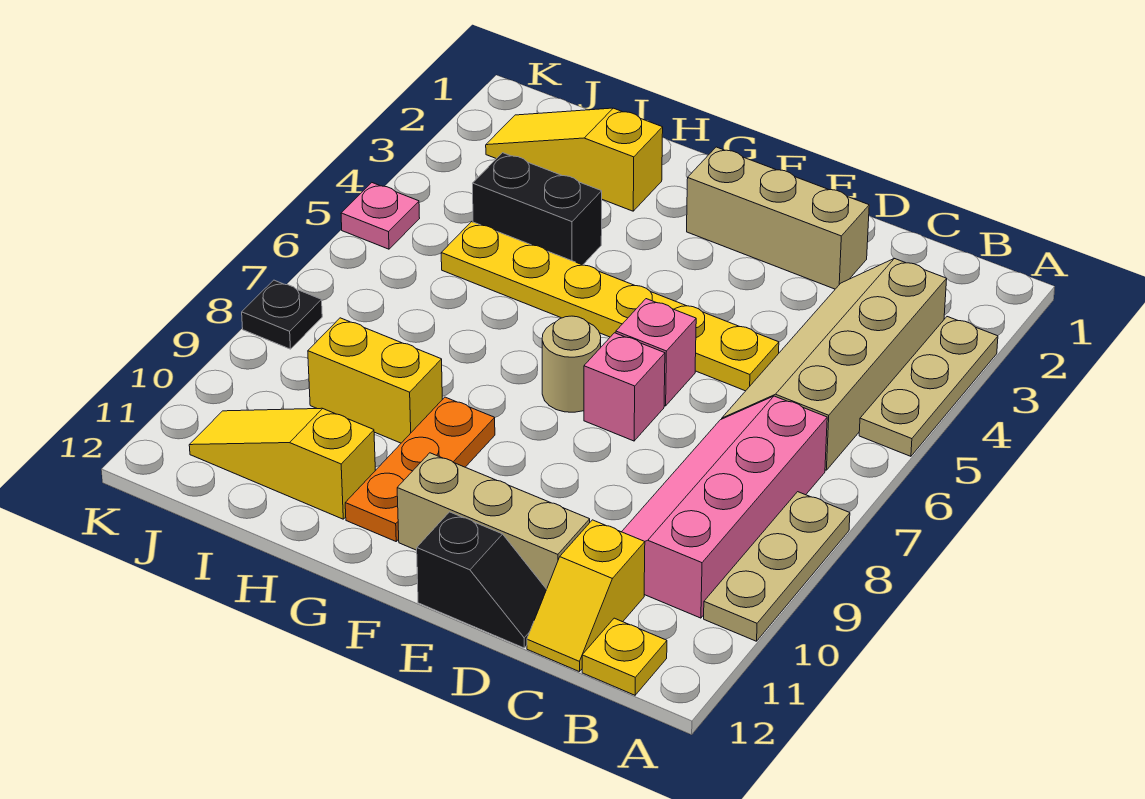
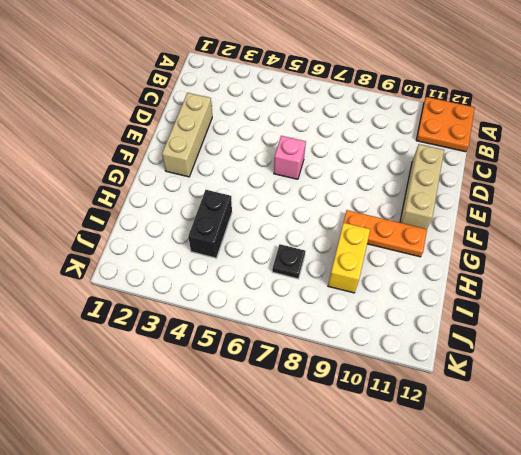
orange plate A11:B12 level 1 -> yellow plate B12 level 1
black plate I7 level 1 -> black plate K8 level 1
none -> tan plate A3:A5 level 1
none -> tan plate A8:A10 level 1
none -> tan slope B3:C6 level 1 top B

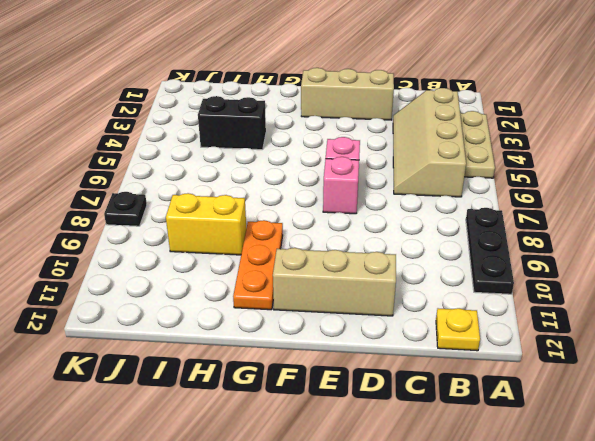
black plate A8:A10 level 1 -> tan plate A8:A10 level 1
none -> pink slope B7:C10 level 1 top B
none -> yellow slope C11:C12 level 1 top 11
none -> yellow plate D5:I5 level 1

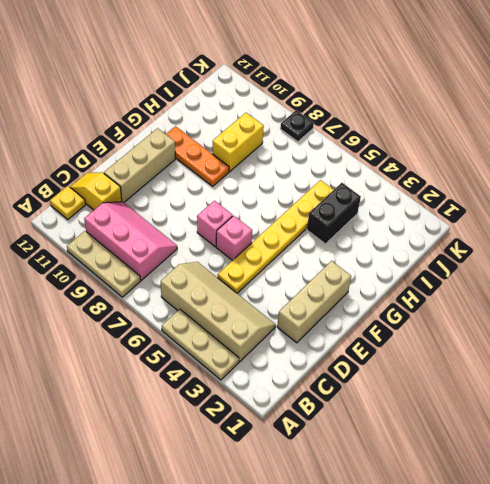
pink slope B8:C10 level 1 top B -> pink slope B7:C10 level 1 top B
none -> black slope D12:E12 level 1 top E
none -> tan round brick F7 level 1
none -> yellow slope H2:J2 level 1 top H

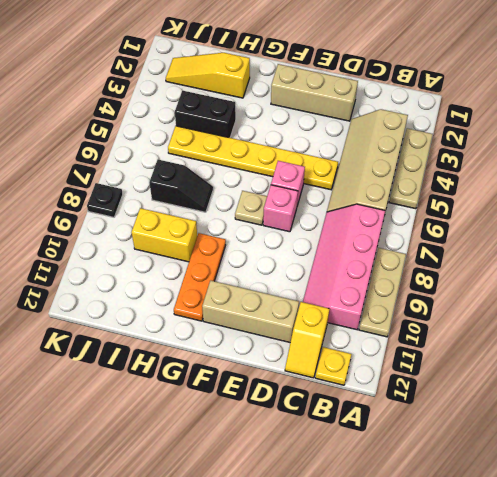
tan plate F7 level 1 -> tan round brick F7 level 1
black slope H7:I7 level 1 top I -> black slope D12:E12 level 1 top E
none -> yellow slope H11:J11 level 1 top H
none -> pink plate K5 level 1

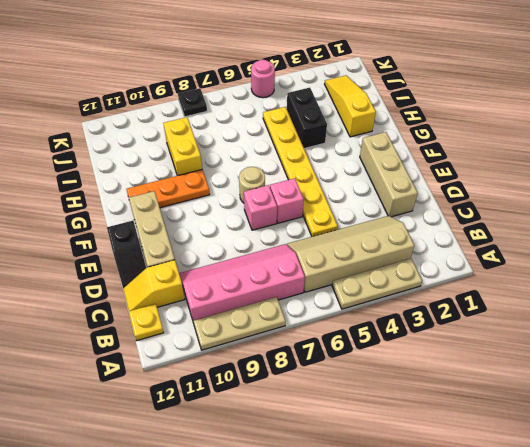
pink round brick K5 level 1 -> pink plate K5 level 1
none -> yellow slope H11:J11 level 1 top H

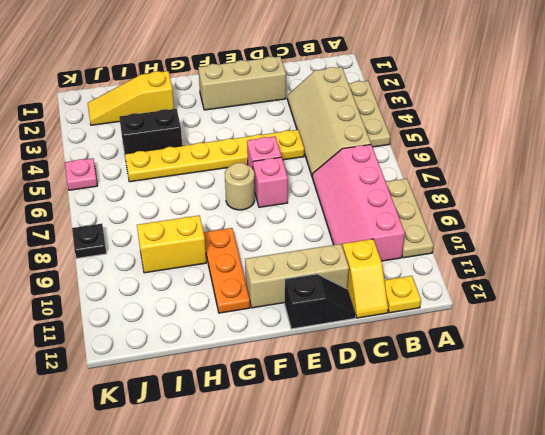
none -> yellow slope H11:J11 level 1 top H

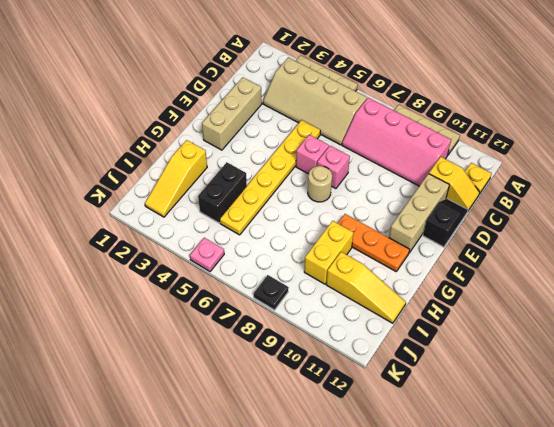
yellow slope I10:I12 level 1 top 10 -> yellow slope H11:J11 level 1 top H

